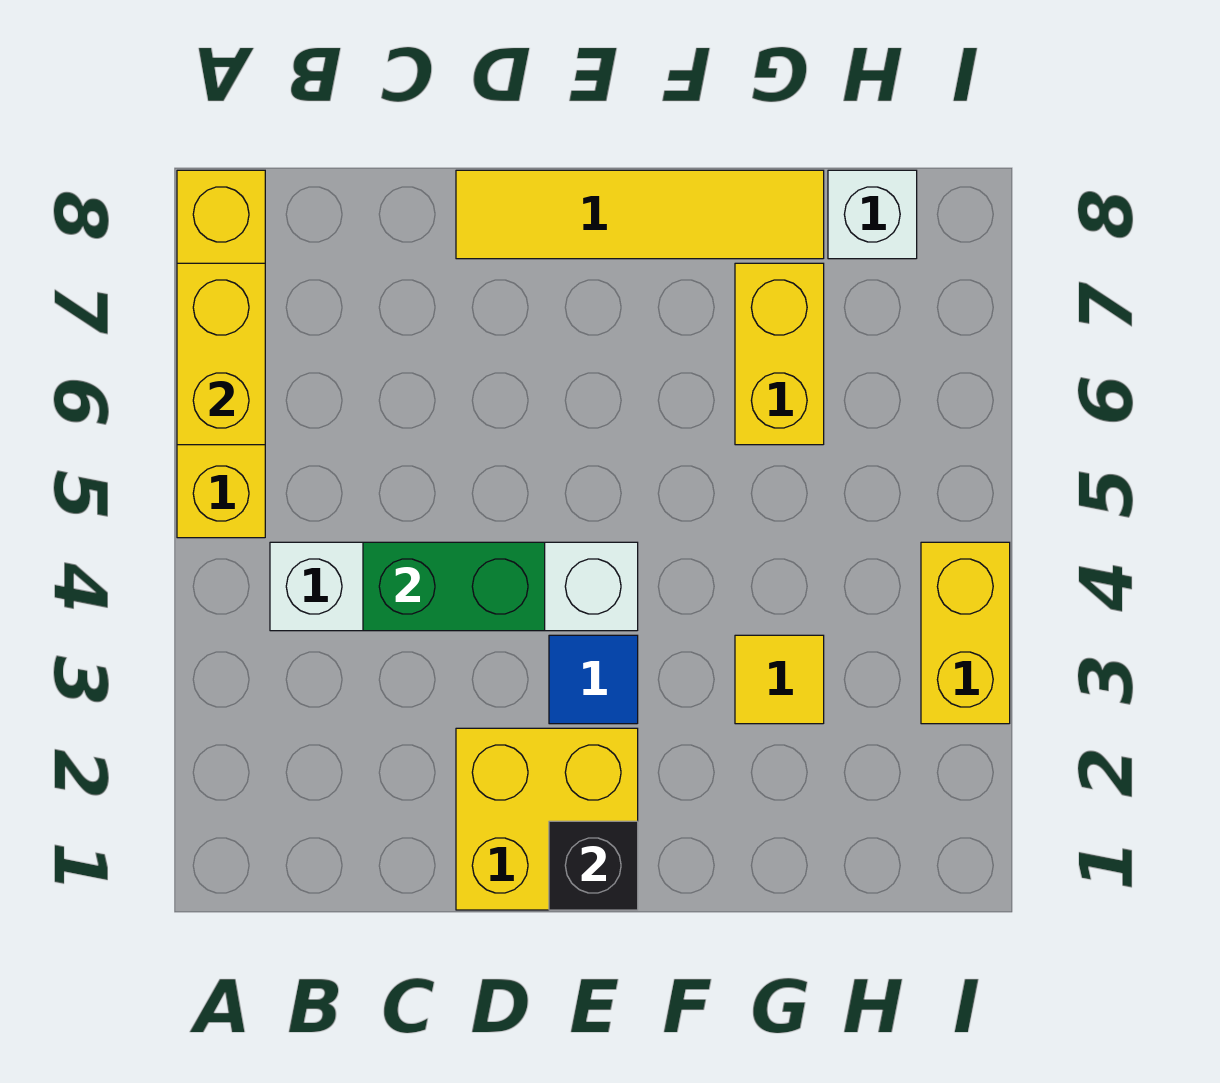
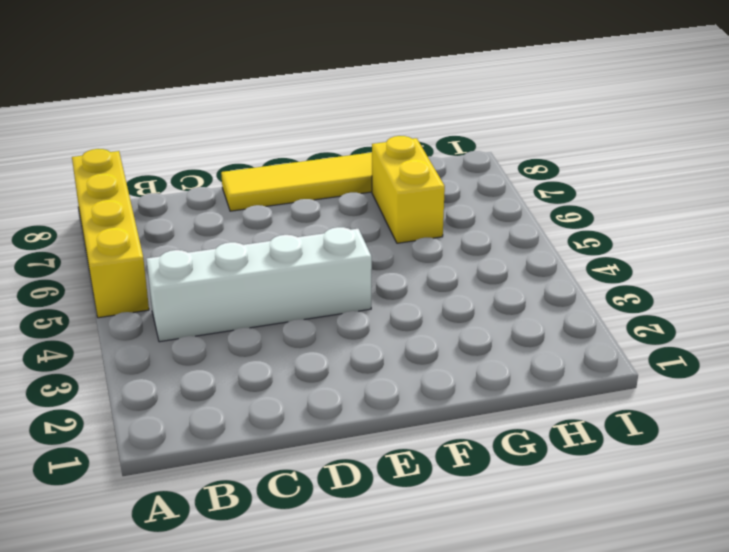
none -> yellow brick D1:E2 level 1
none -> blue tile E3 level 1
none -> yellow tile G3 level 1

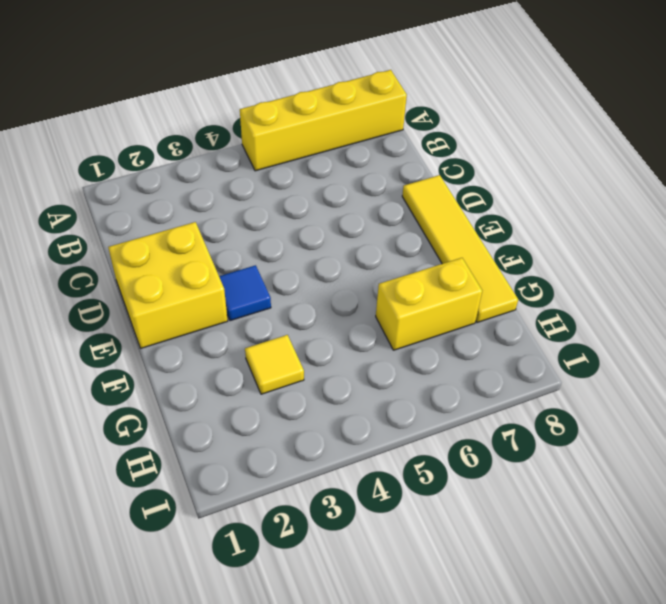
none -> white brick B4:E4 level 1
none -> white brick H8 level 1
none -> yellow brick I3:I4 level 1

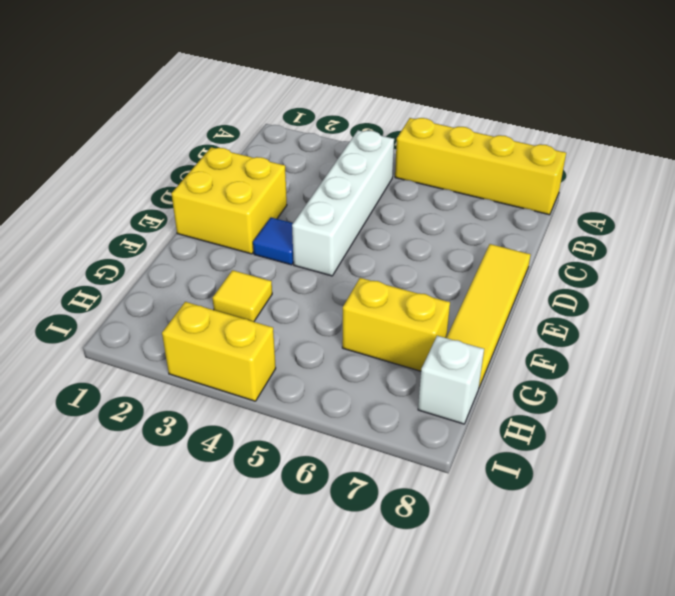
none -> yellow brick A6:A7 level 2
none -> green brick C4:D4 level 2
none -> black brick E1 level 2

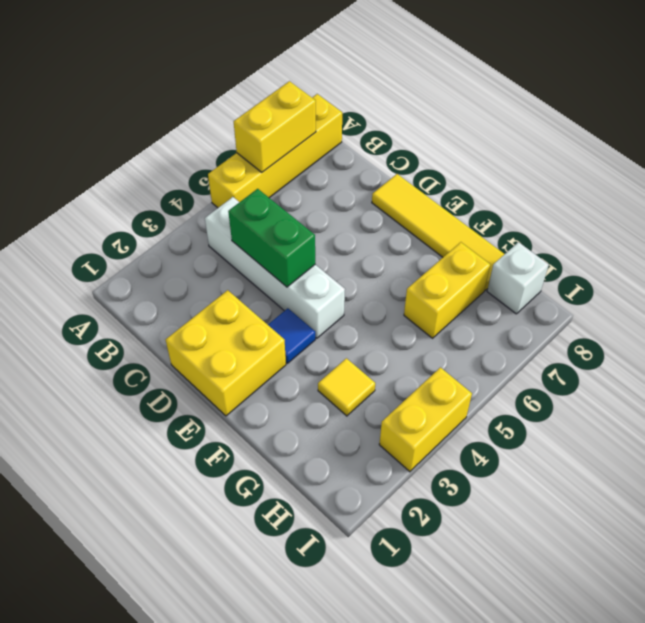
none -> black brick E1 level 2

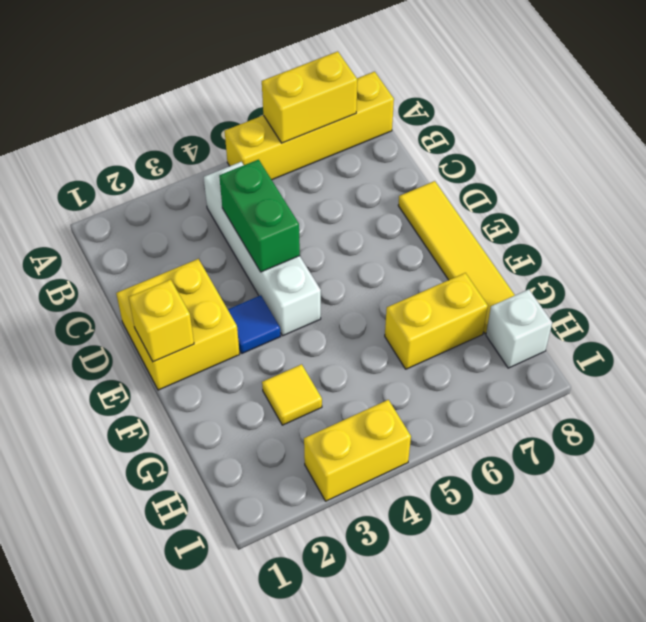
yellow brick E1 level 2 -> black brick E1 level 2

